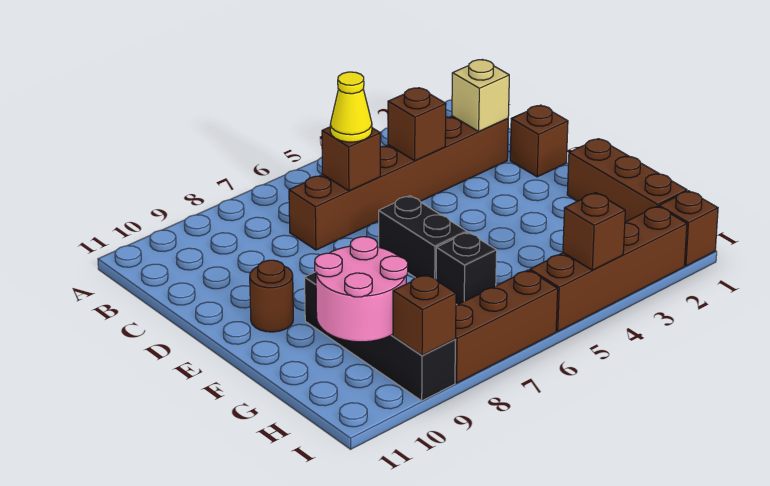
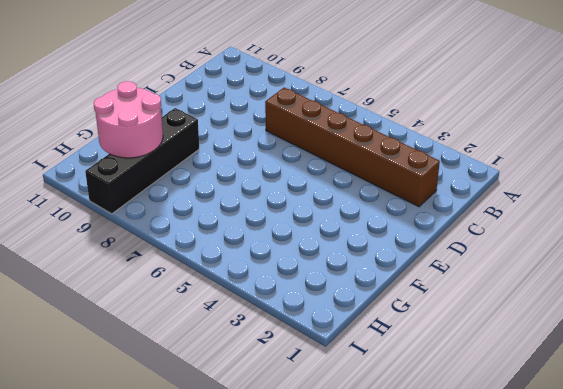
none -> brown brick D1 level 1
none -> black brick E6:F6 level 1
none -> brown round brick E10 level 1

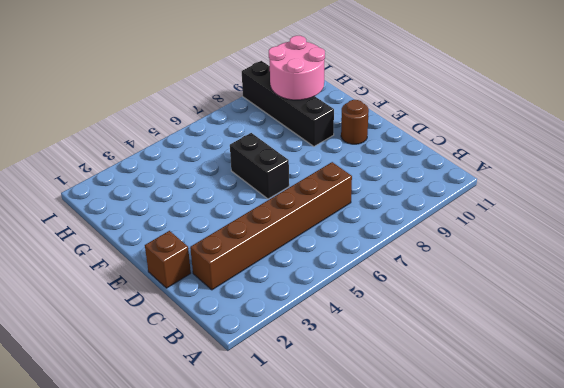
none -> brown brick F1:H1 level 1
none -> black brick G6 level 1
none -> brown brick I1 level 1

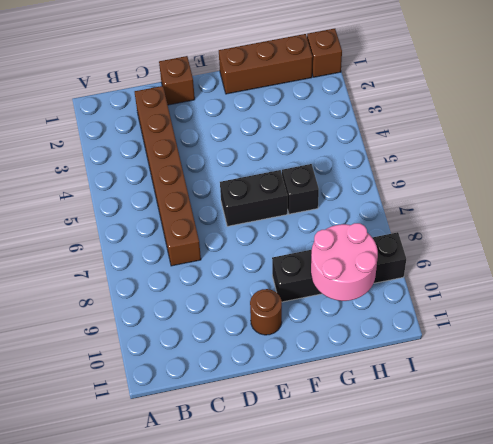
none -> brown brick I2:I5 level 1
none -> brown brick I6:I8 level 1
none -> tan brick C2 level 2

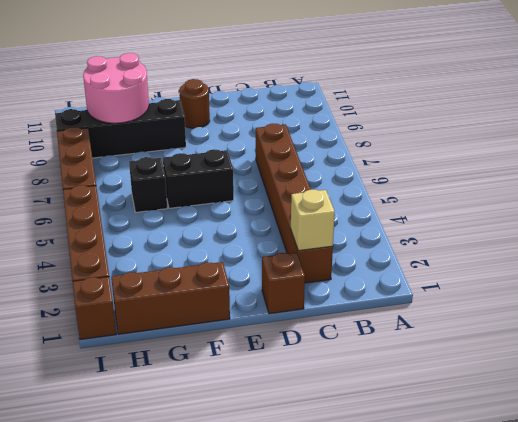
none -> brown brick C4 level 2
none -> brown brick C6 level 2
none -> brown brick I4 level 2

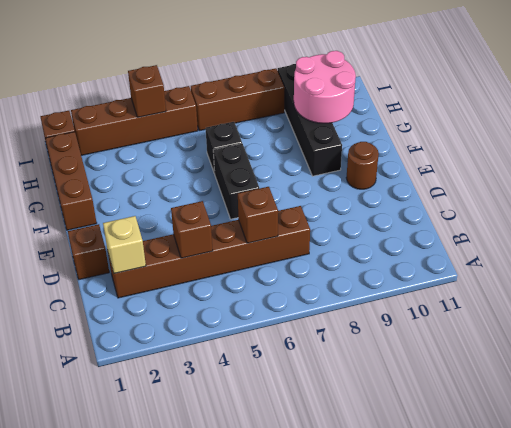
none -> brown brick I9 level 2
none -> yellow cone C6 level 3

